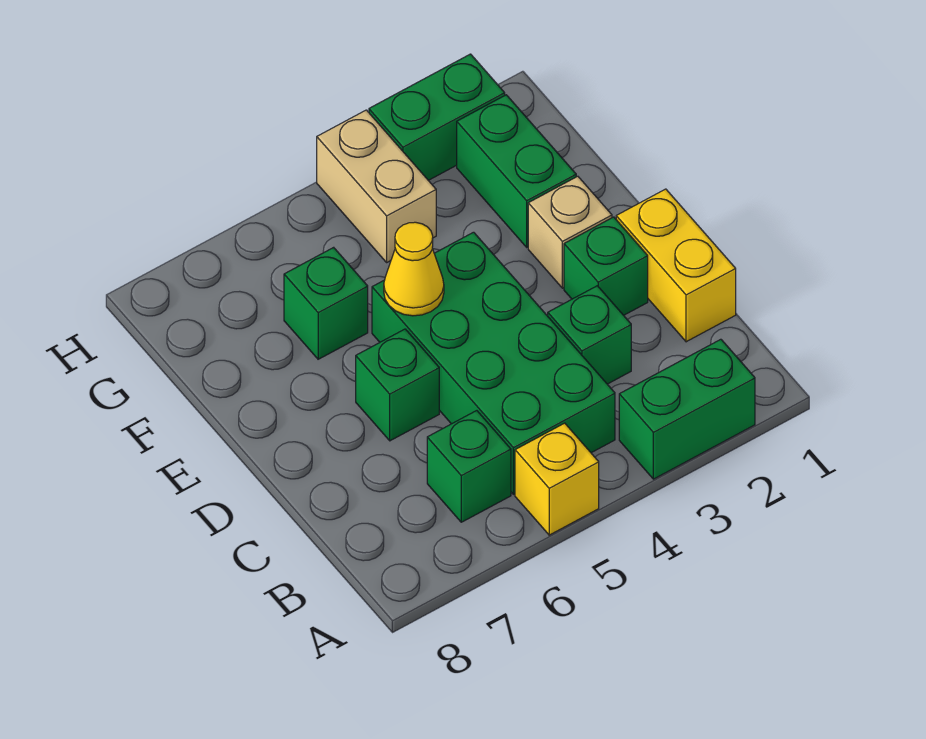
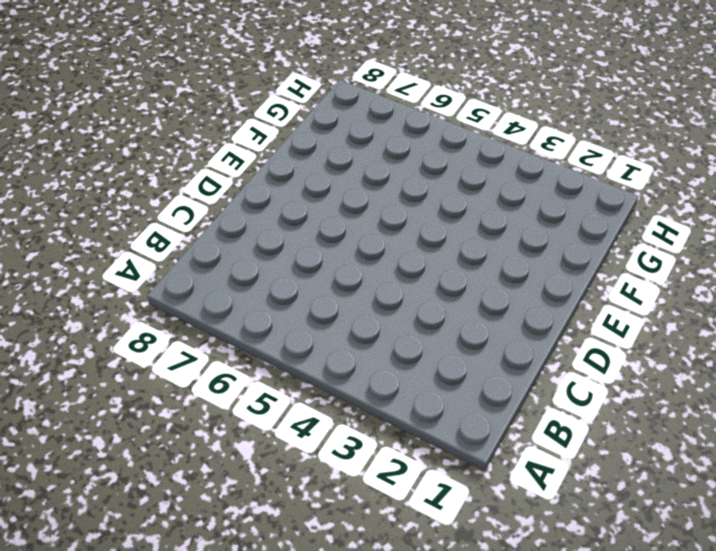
none -> green brick A2:A3 level 1
none -> yellow brick A5 level 1
none -> green brick B4:E5 level 1

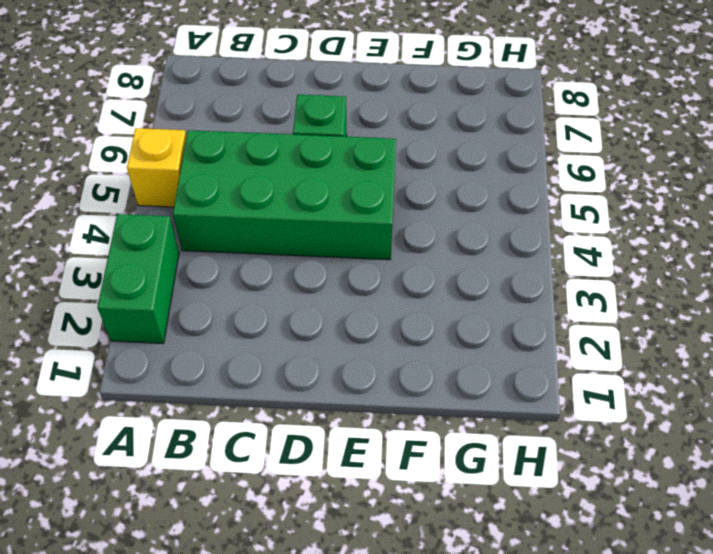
none -> green brick B6 level 1
none -> yellow brick C1:D1 level 1
none -> green brick C3 level 1

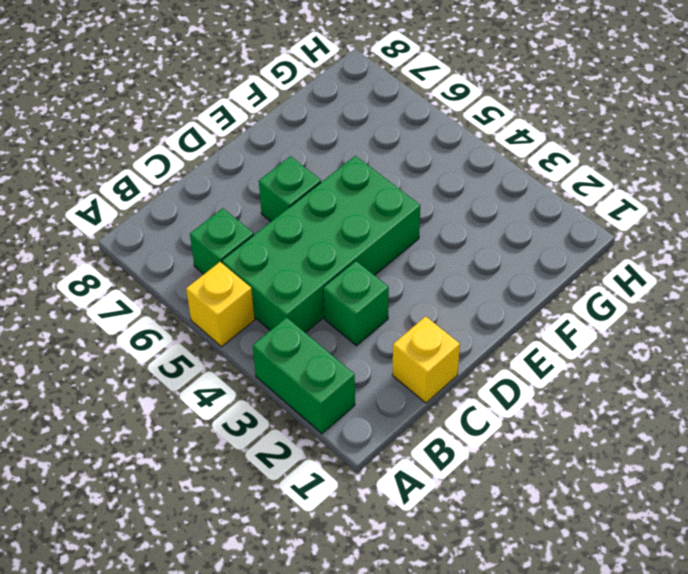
yellow brick C1 level 1 -> yellow brick C1:D1 level 1
none -> green brick D2 level 1
none -> tan brick E2 level 1
none -> green brick F2:G2 level 1

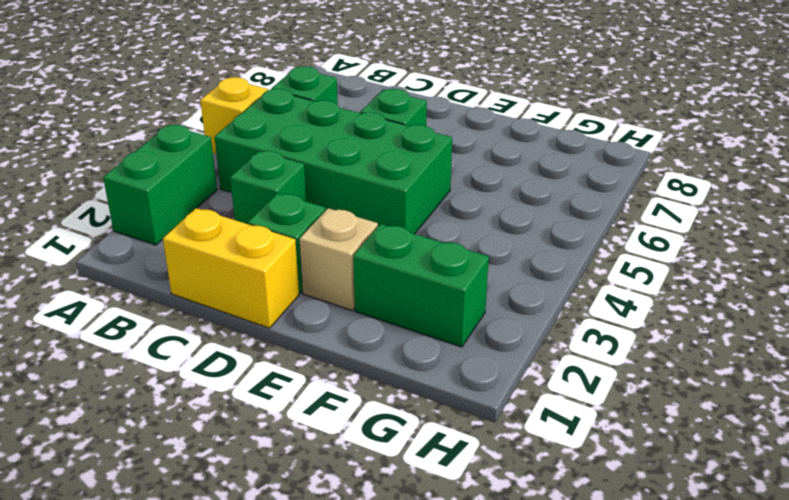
none -> green brick F6 level 1
none -> tan brick G4:H4 level 1
none -> green brick H2:H3 level 1

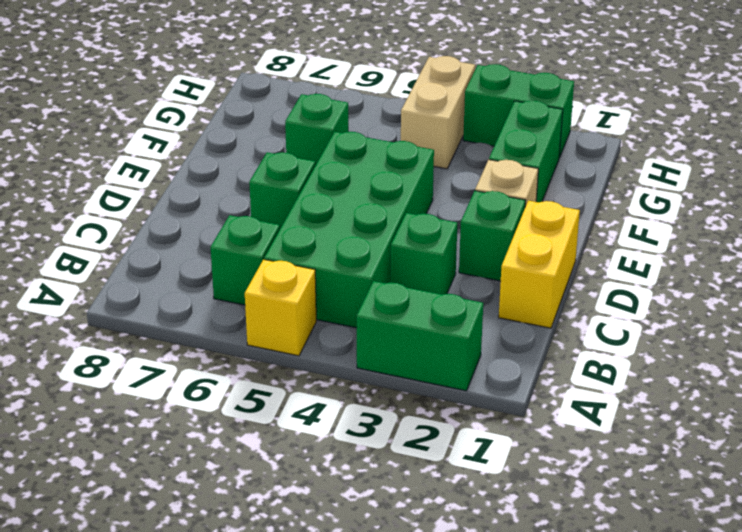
none -> yellow cone E5 level 2

